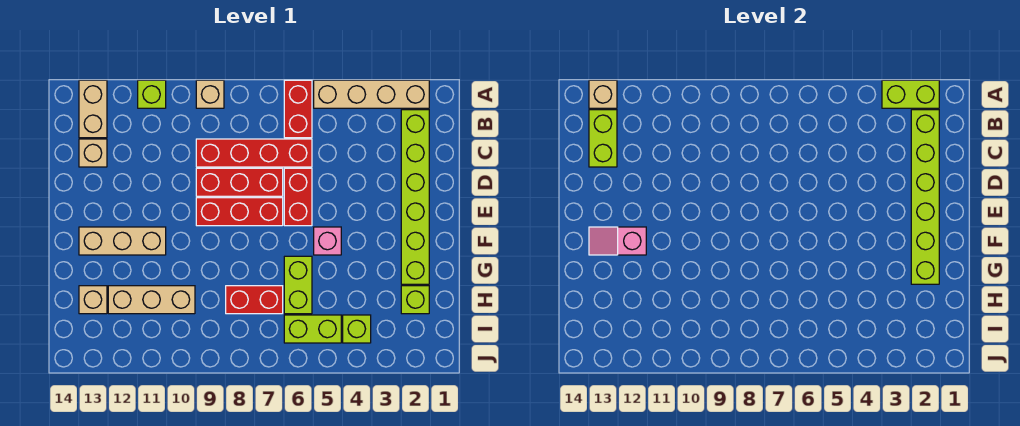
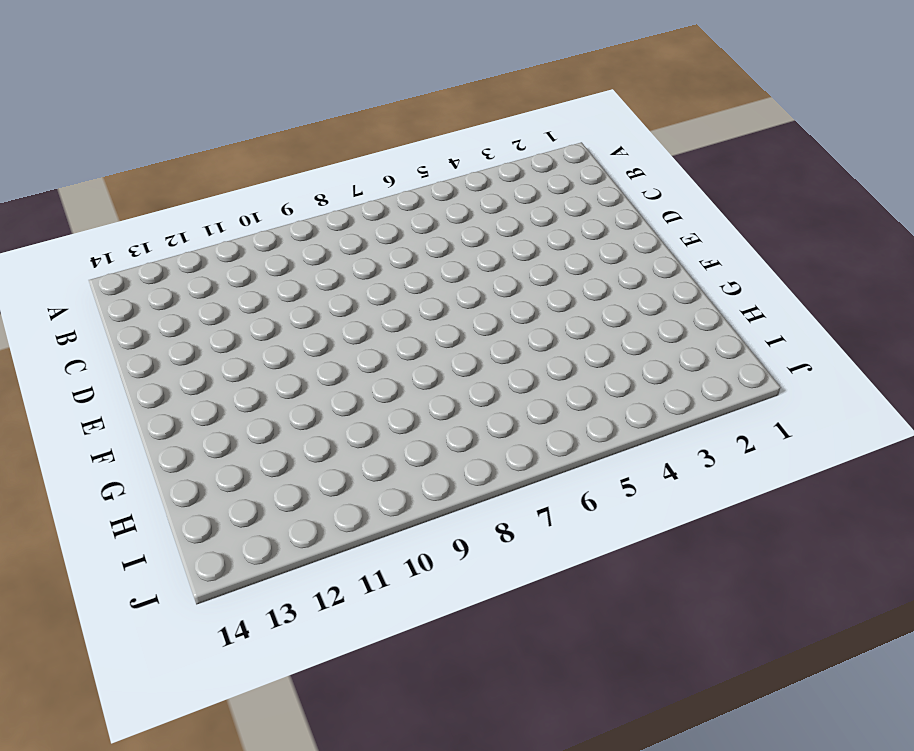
none -> tan brick A2:A5 level 1
none -> red brick A6:B6 level 1
none -> tan brick A9 level 1

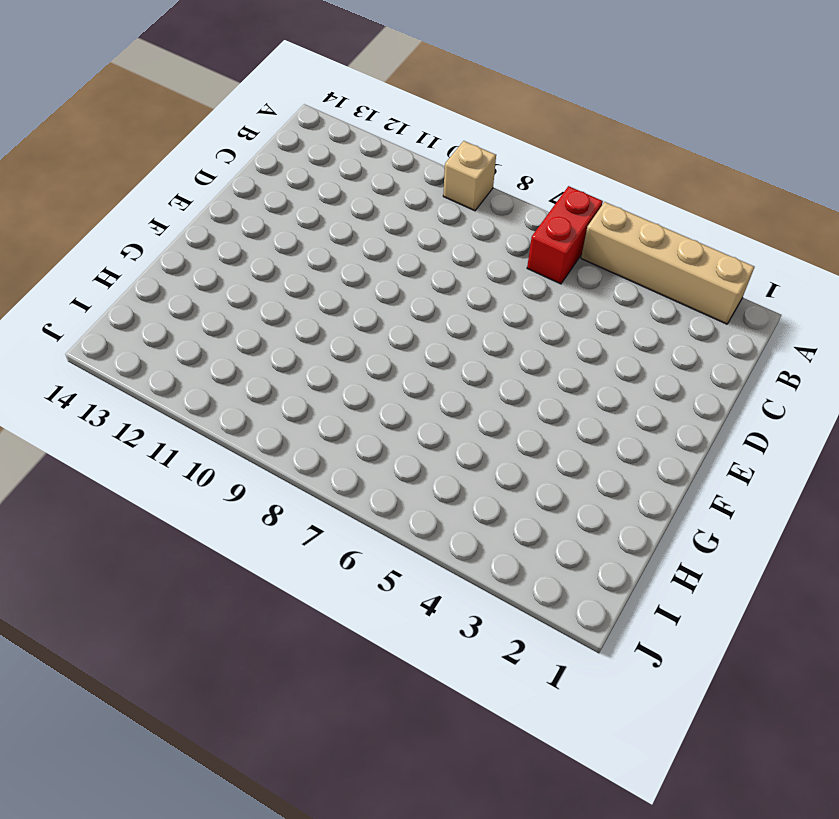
none -> lime brick A11 level 1
none -> tan brick A13:B13 level 1
none -> lime brick B2:G2 level 1

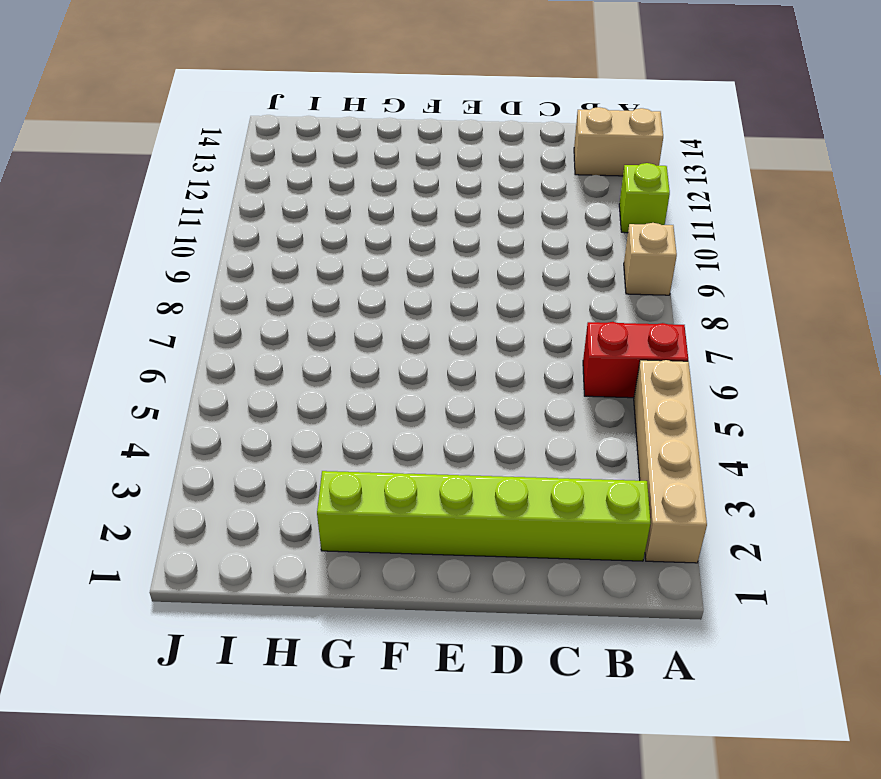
none -> red brick C6:C9 level 1
none -> tan brick C13 level 1
none -> red brick D6:E6 level 1

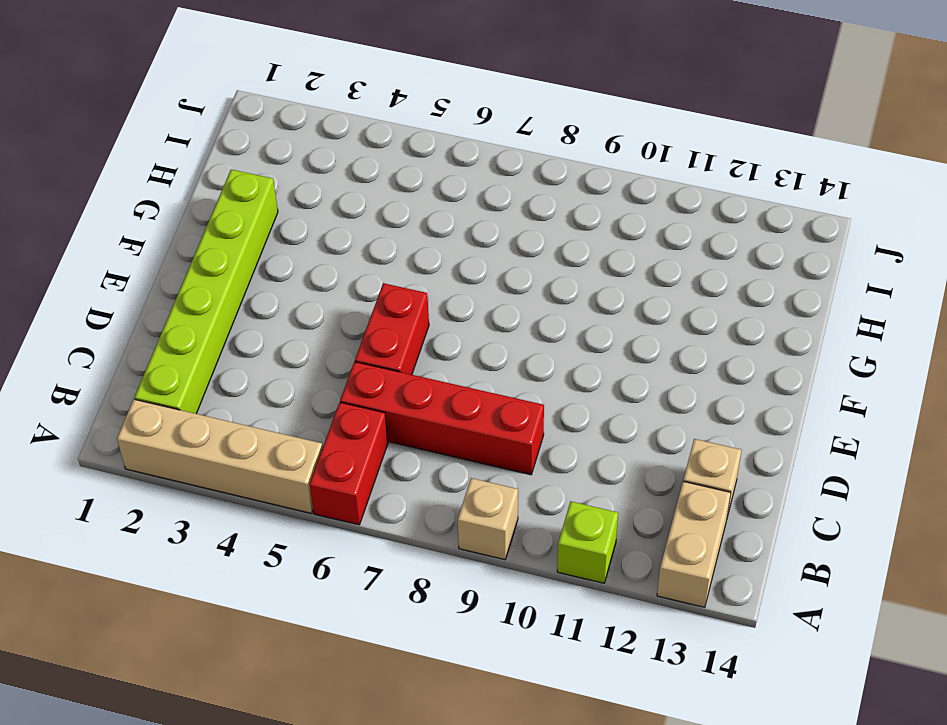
none -> red brick D7:D9 level 1
none -> red brick E7:E9 level 1
none -> pink brick F5 level 1

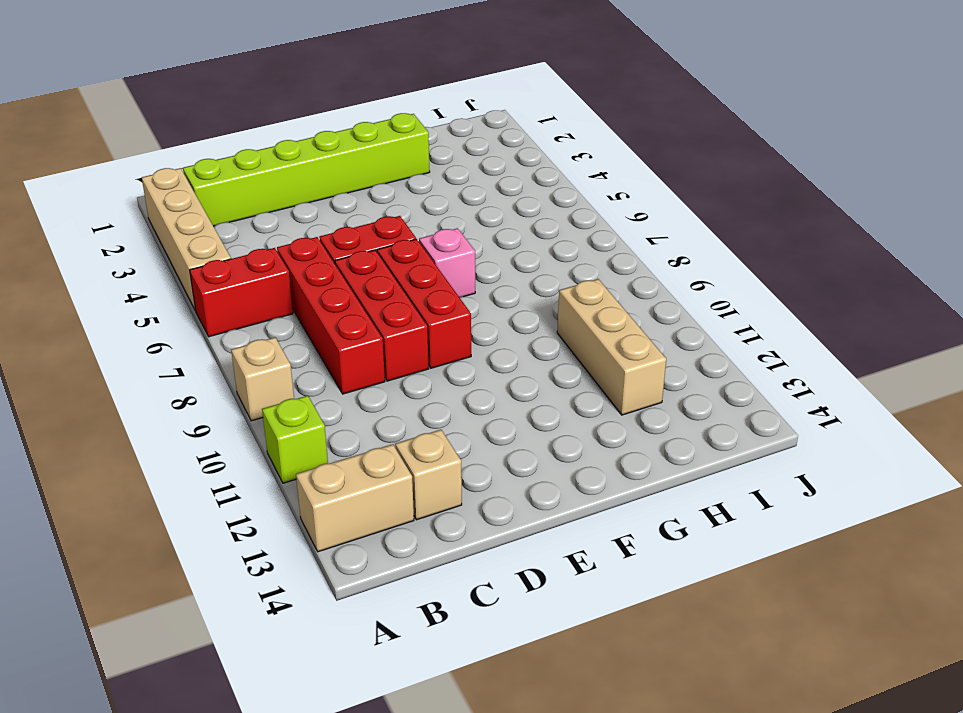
pink brick F7 level 1 -> pink brick F5 level 1
none -> tan brick F11:F13 level 1
none -> lime brick G6:H6 level 1
none -> lime brick H2 level 1

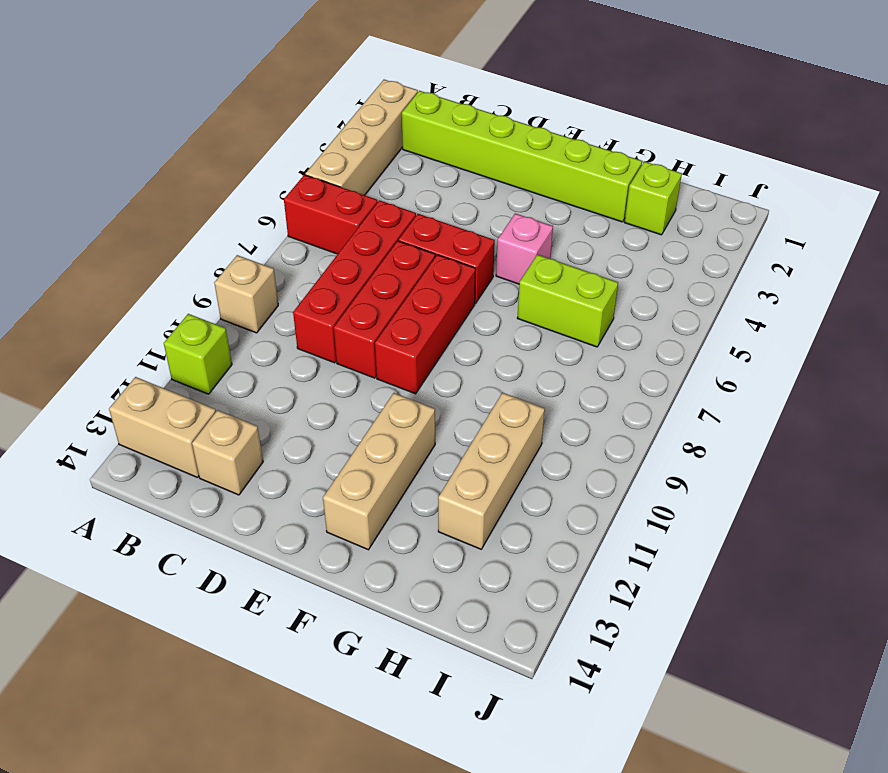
none -> red brick H7:H8 level 1
none -> tan brick H13 level 1
none -> lime brick I4 level 1

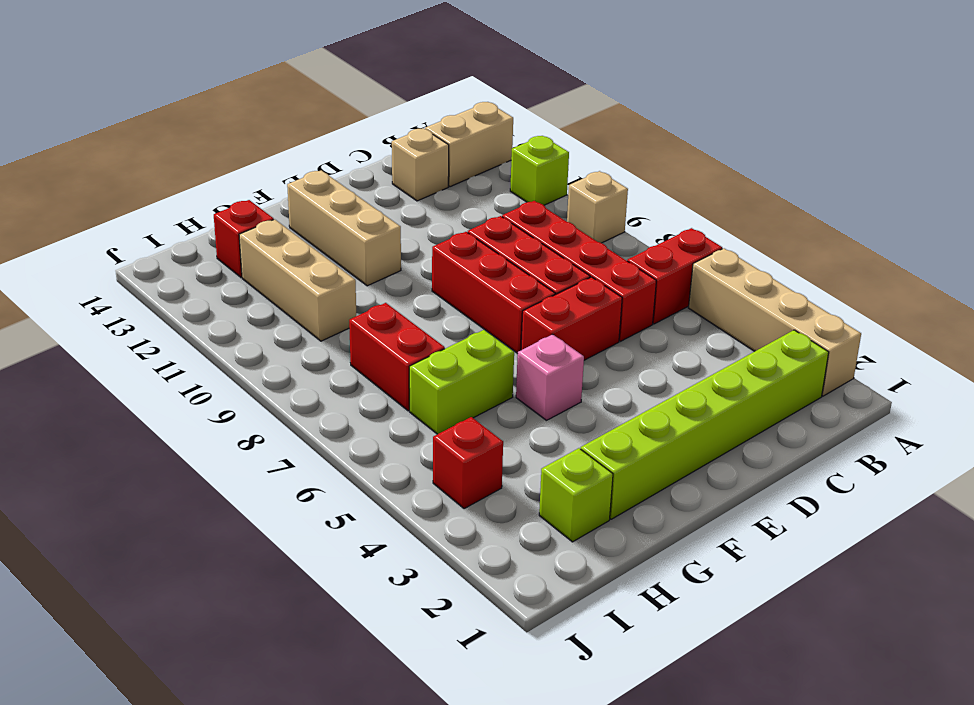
red brick H13 level 1 -> tan brick H13 level 1
red brick I4 level 1 -> lime brick I4 level 1
none -> lime brick I5:I6 level 1
none -> lime brick A2:A3 level 2
none -> tan brick A13 level 2

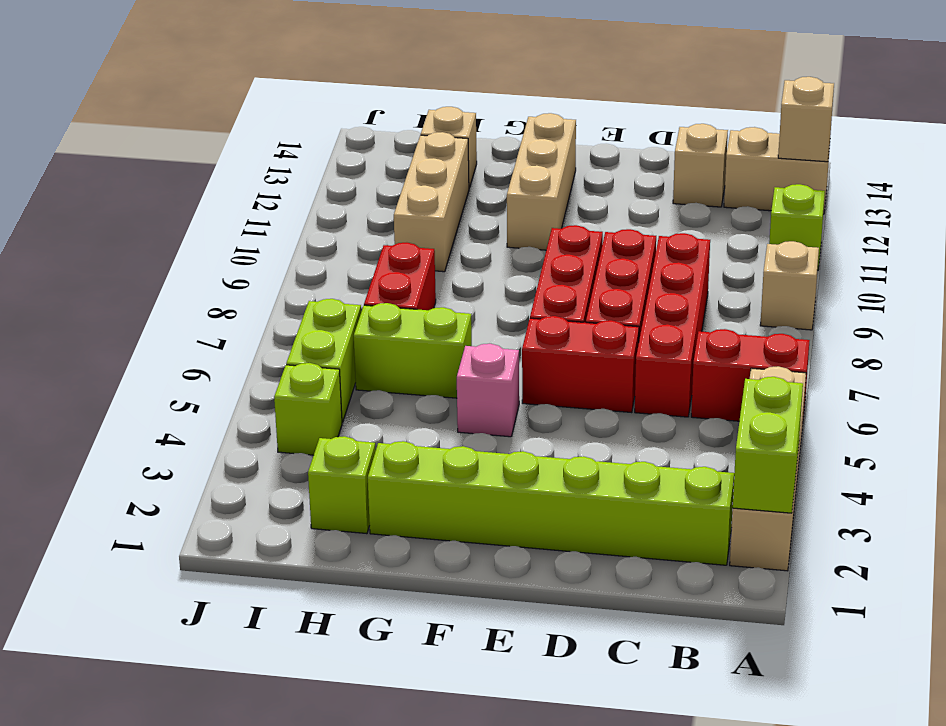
none -> lime brick B2:G2 level 2
none -> lime brick B13:C13 level 2
none -> pink slope F12:F13 level 2 top 12

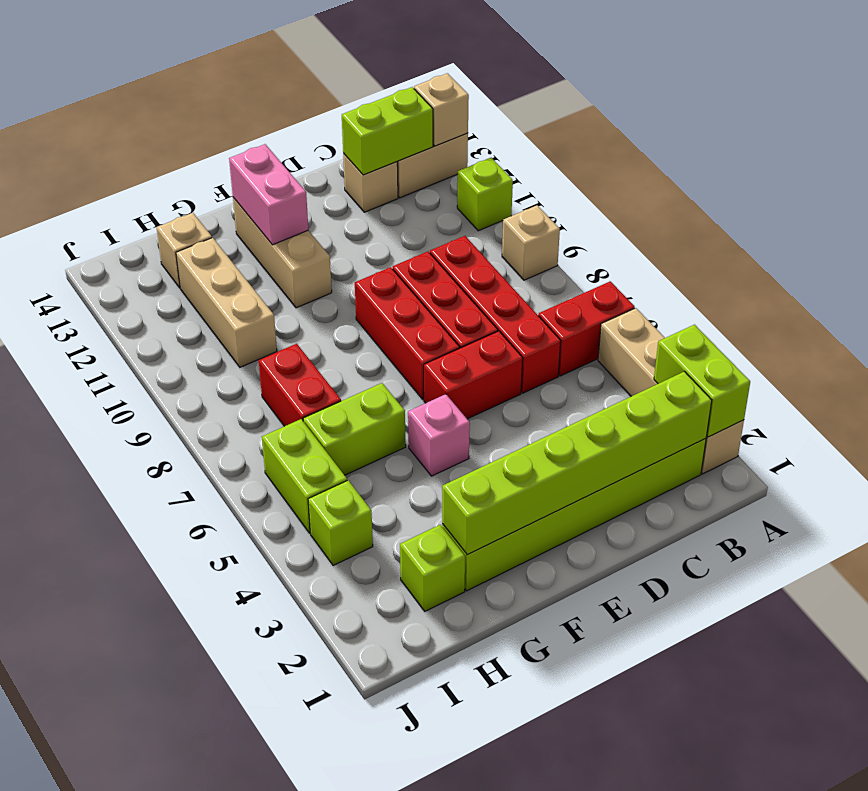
pink brick F12:F13 level 2 -> pink slope F12:F13 level 2 top 12

